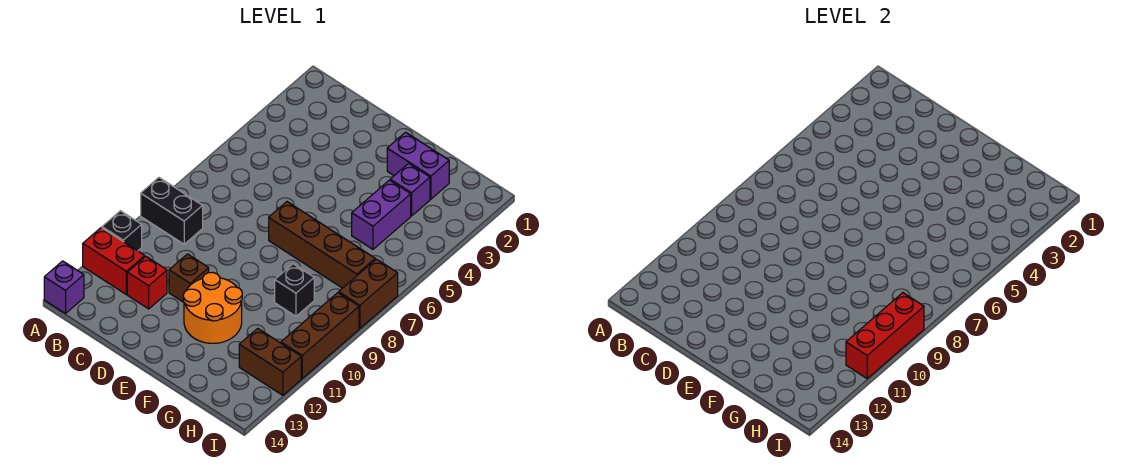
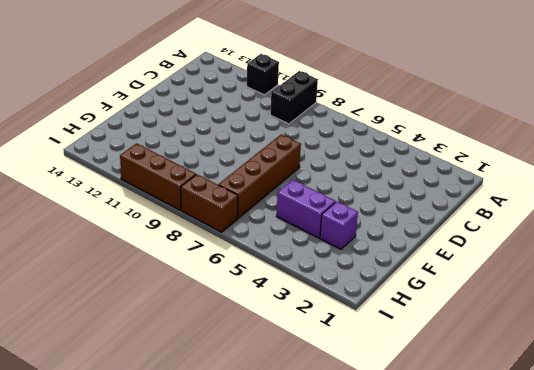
none -> red brick A12:B12 level 1
none -> purple brick A14 level 1
none -> red brick C12 level 1

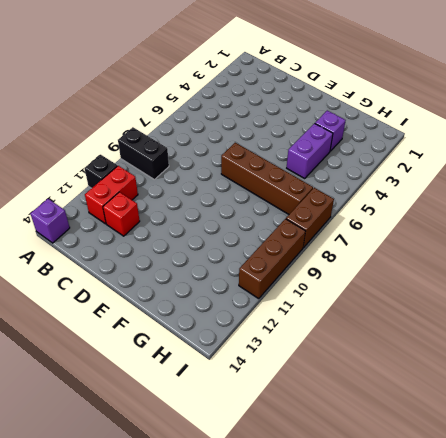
red brick B11:B12 level 1 -> red brick A12:B12 level 1
none -> brown brick D11 level 1
none -> orange round brick E11:F12 level 1
none -> purple brick F2:G2 level 1

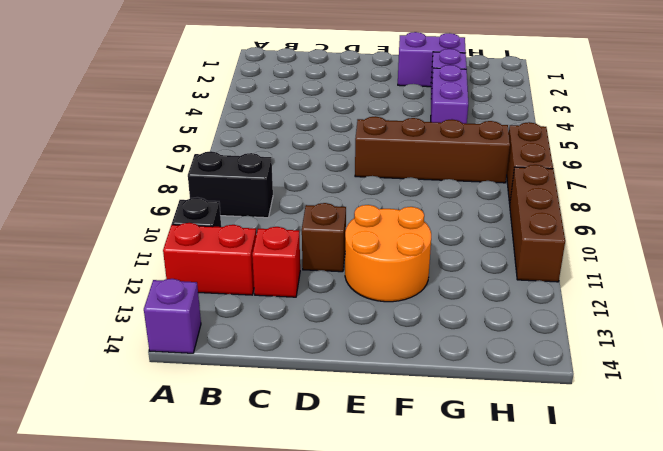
none -> black brick G9 level 1
none -> brown brick H12:I12 level 1
none -> red brick I9:I11 level 2

